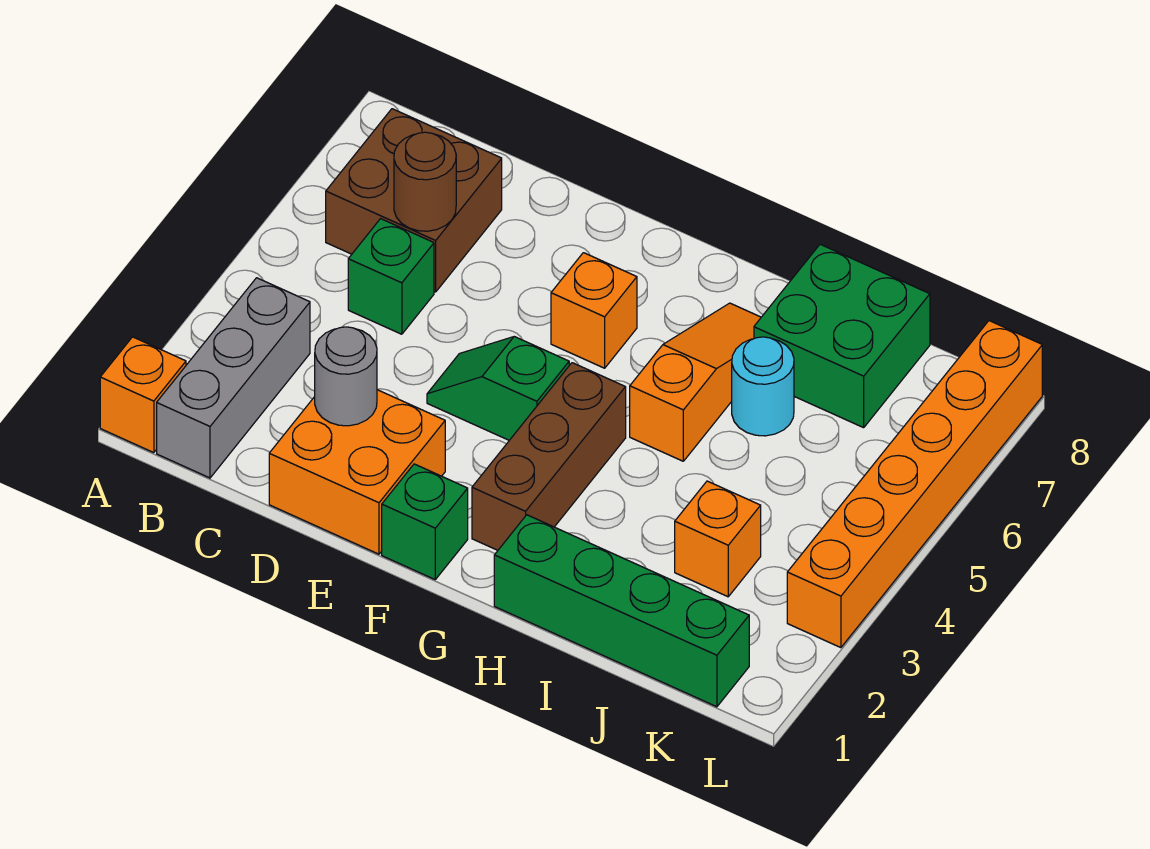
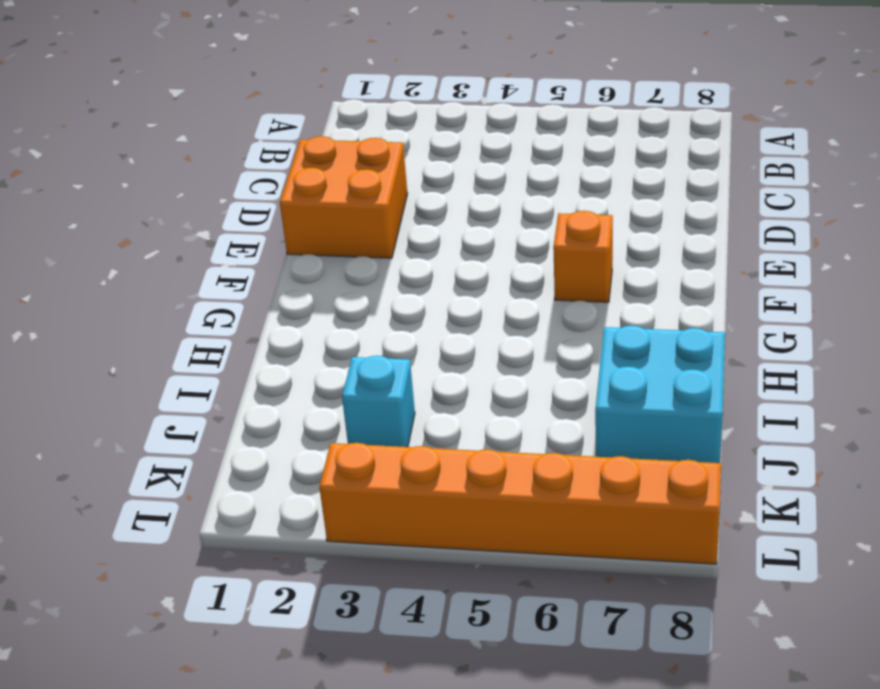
cyan brick I7:J8 level 1 -> green brick I7:J8 level 1
cyan brick J3 level 1 -> orange brick J3 level 1
none -> orange brick A1 level 1
none -> grey brick B1:B3 level 1
none -> brown brick B6:C7 level 1

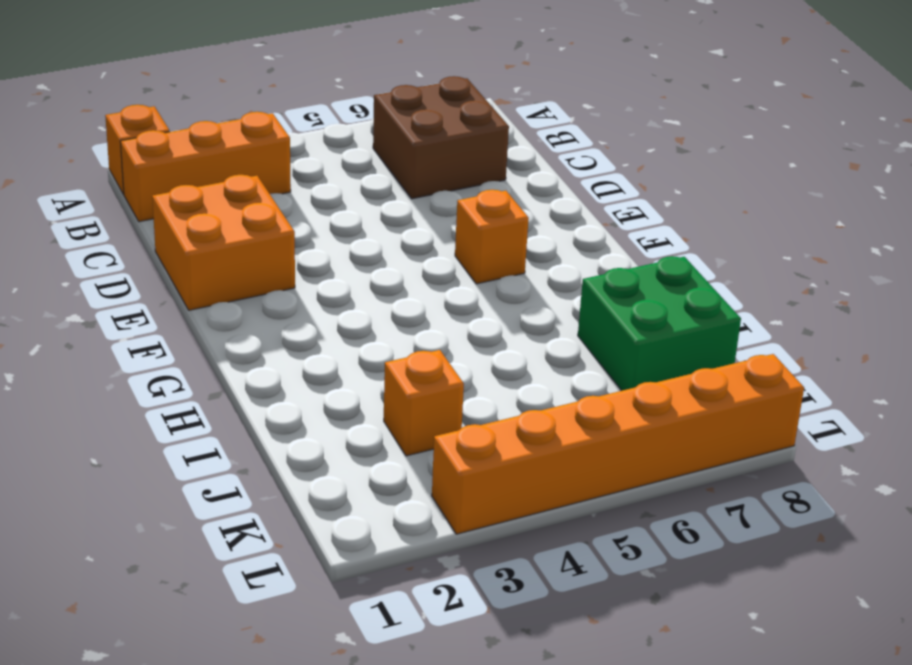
orange brick B1:B3 level 1 -> grey brick B1:B3 level 1
none -> green brick C5 level 1
none -> green slope E4:F4 level 1 top F
none -> green brick F1 level 1

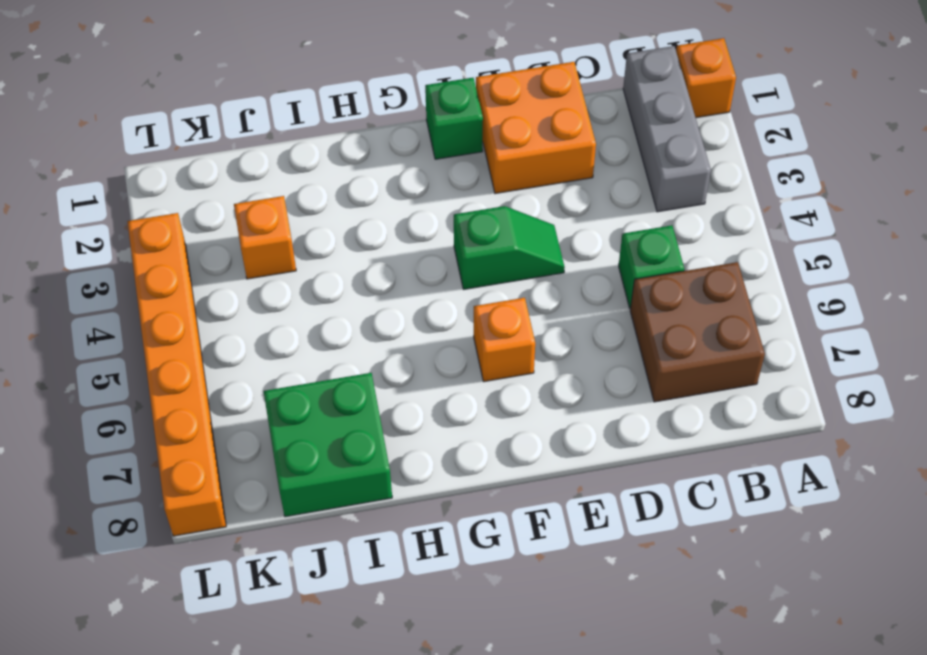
none -> brown brick G2:G4 level 1
none -> green brick H1:K1 level 1
none -> orange slope H5:H7 level 1 top 5

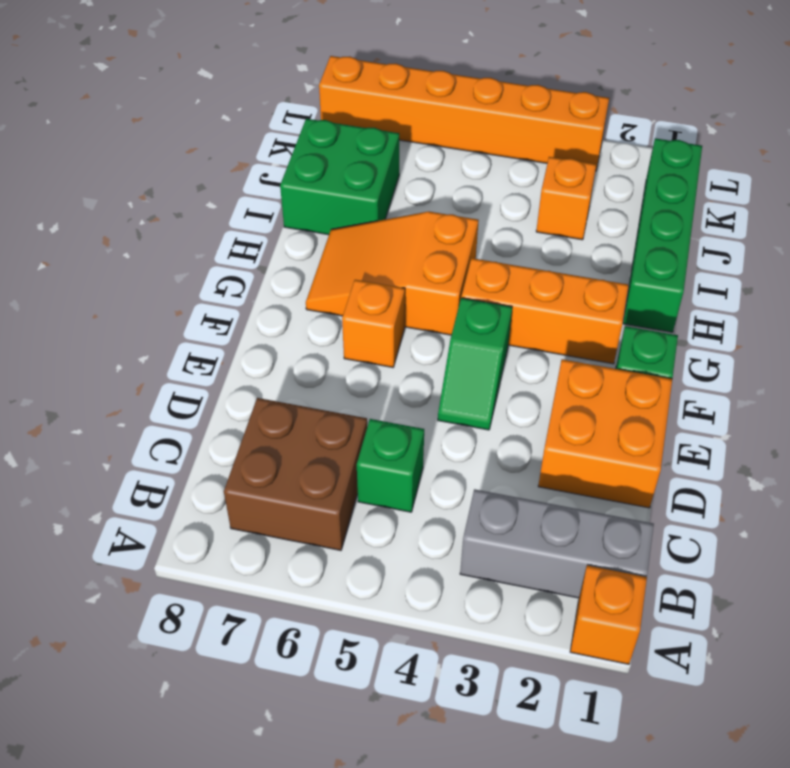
orange brick G2:G4 level 1 -> brown brick G2:G4 level 1
orange slope G5:H7 level 1 top 5 -> orange slope H5:H7 level 1 top 5
none -> cyan round brick I6 level 1
none -> brown round brick C6 level 2
none -> grey round brick D2 level 2

